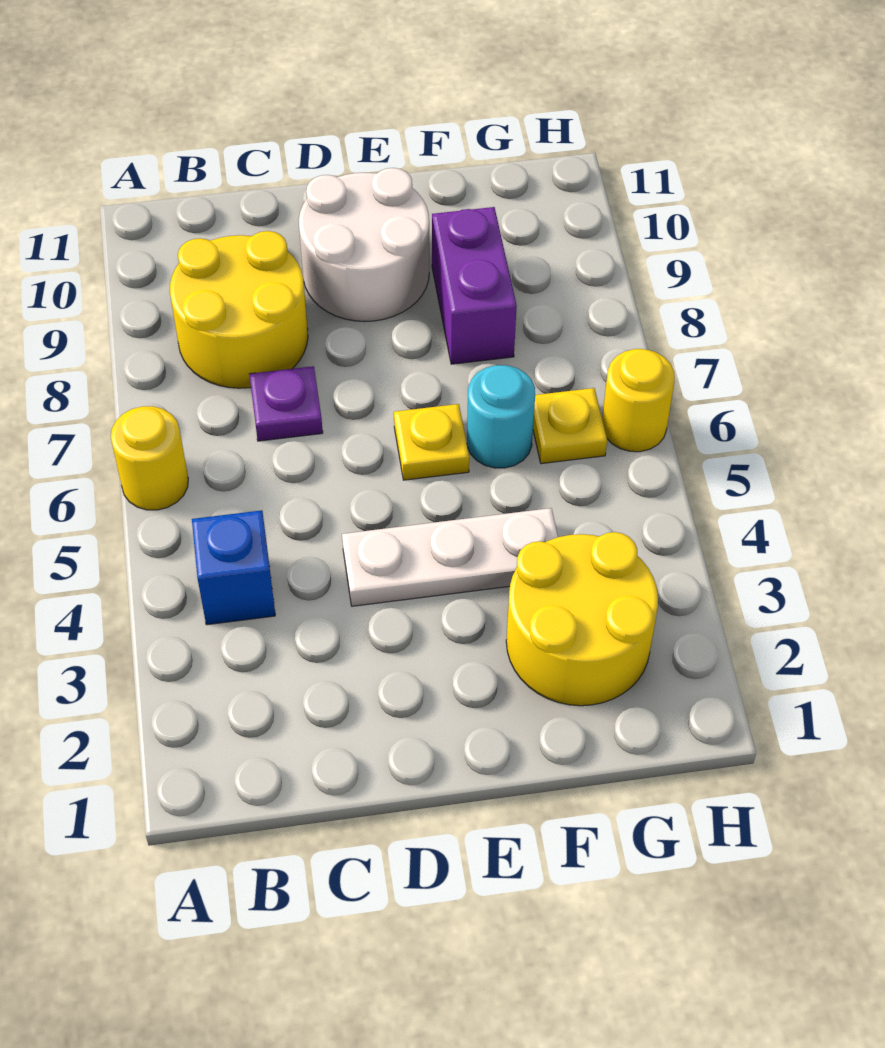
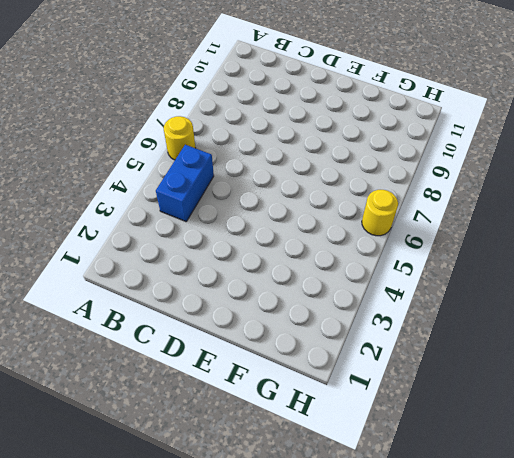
blue brick B4:B5 level 1 -> blue brick B4 level 1
none -> yellow round brick B8:C9 level 1
none -> purple plate C7 level 1
none -> white plate D4:F4 level 1

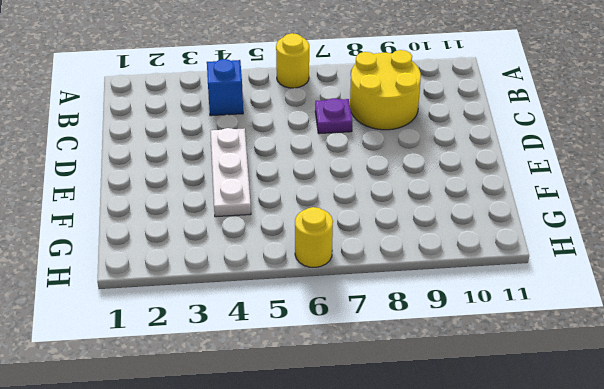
none -> white round brick D9:E10 level 1
none -> yellow plate E6 level 1
none -> yellow round brick F2:G3 level 1

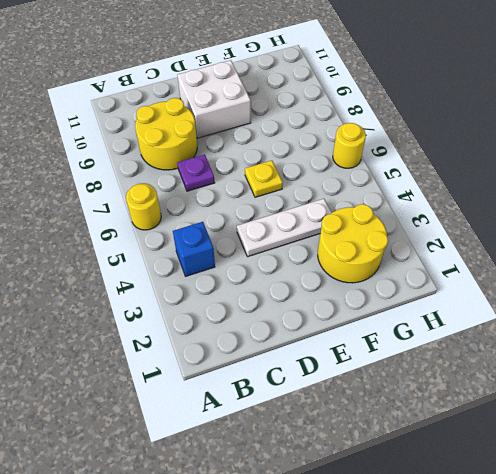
white brick D9:E10 level 1 -> white round brick D9:E10 level 1
none -> cyan round brick F6 level 1
none -> purple brick F8:F9 level 1
none -> yellow plate G6 level 1

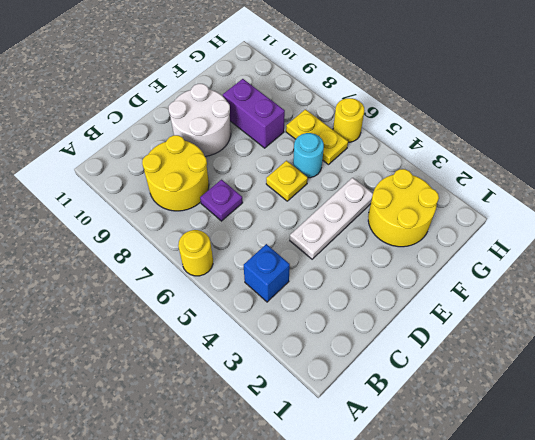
yellow plate G6:G7 level 1 -> yellow plate G6 level 1

